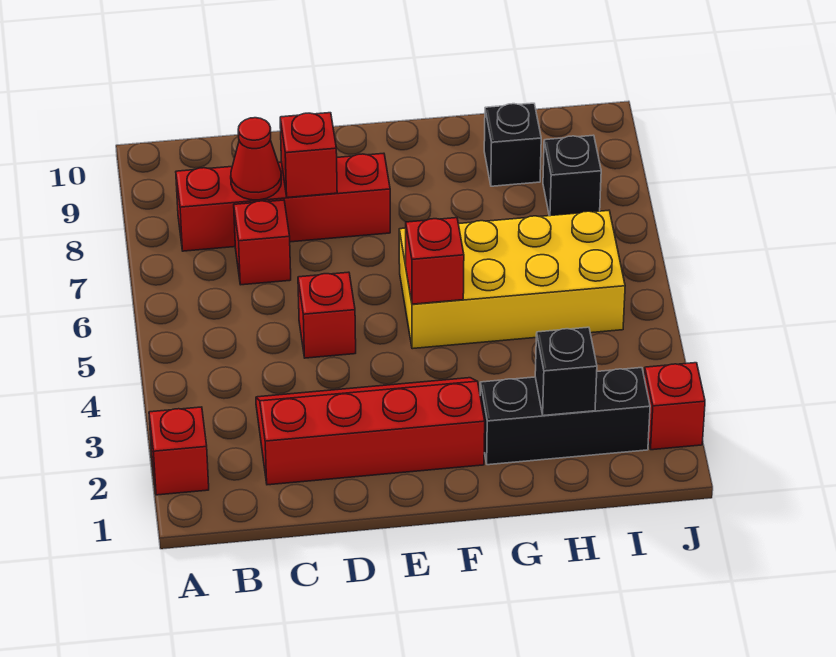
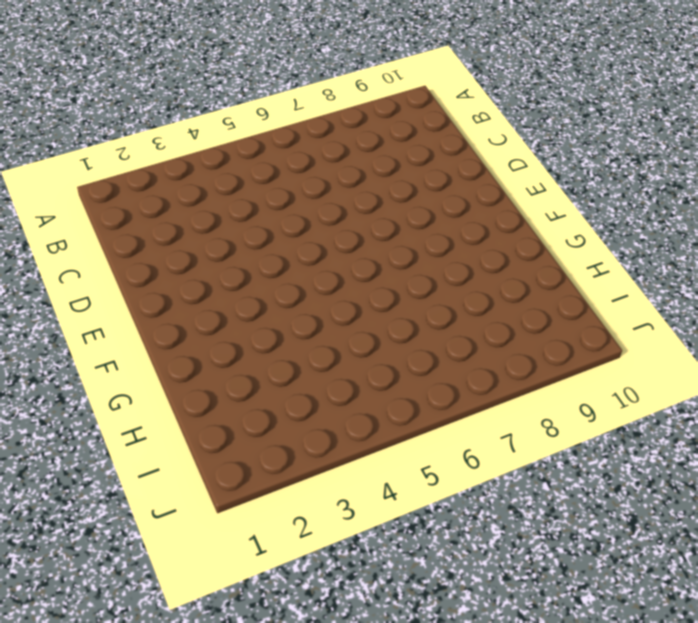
none -> red brick A2 level 1
none -> red brick B8:E8 level 1
none -> red slope C2:F3 level 1 top 2

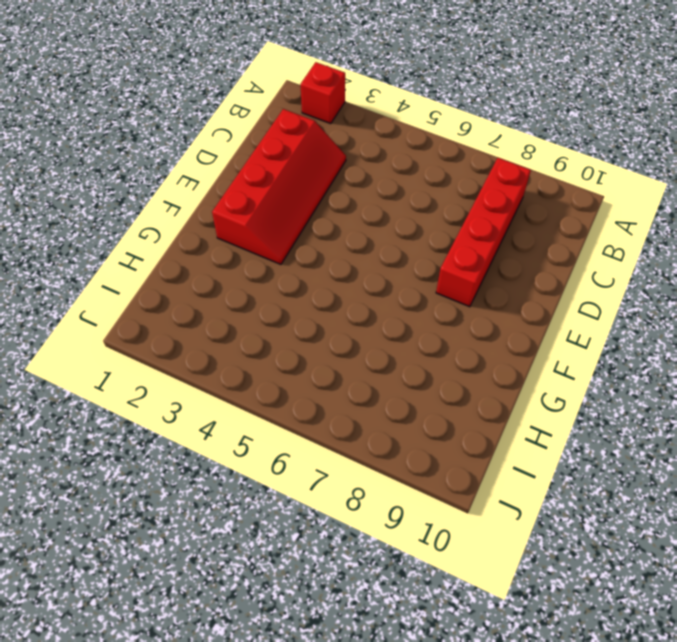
none -> red brick C7 level 1
none -> red brick D5 level 1
none -> yellow brick F5:I6 level 1

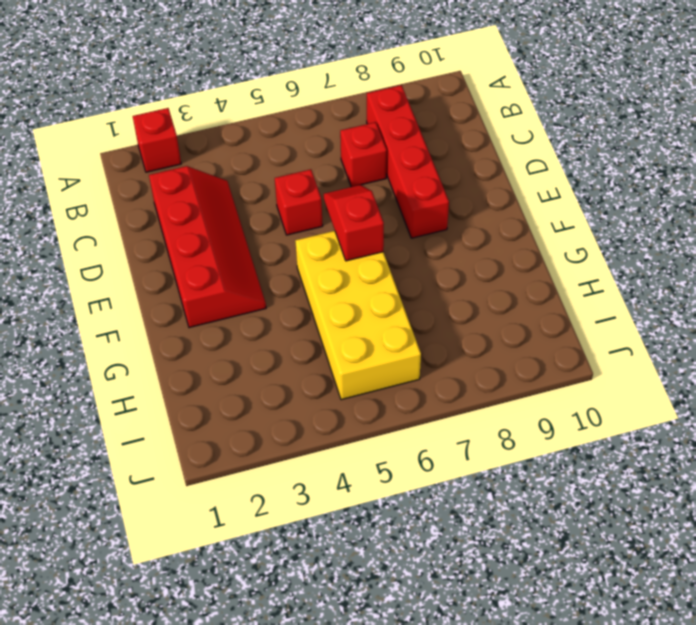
red slope E6:F6 level 2 top F -> none
none -> black brick G2:I2 level 1
none -> black brick H9 level 1
none -> black brick I8 level 1

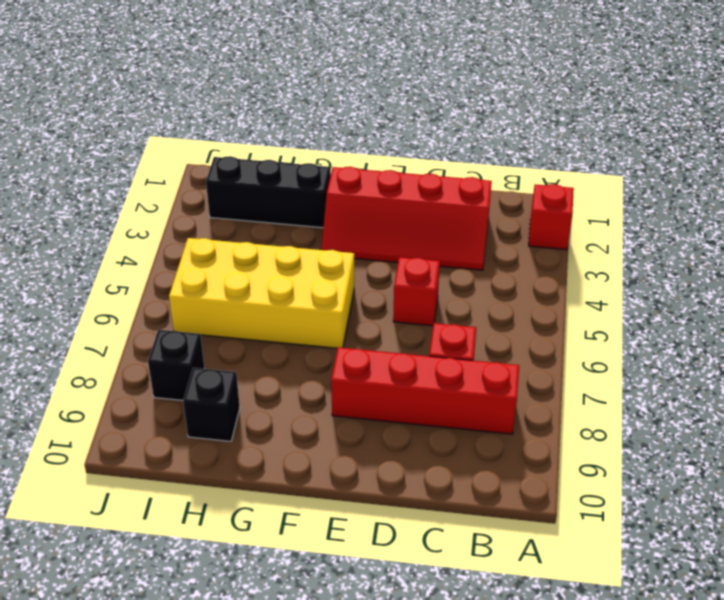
none -> red brick J2 level 1
none -> red cone C8 level 2
none -> red brick D8 level 2

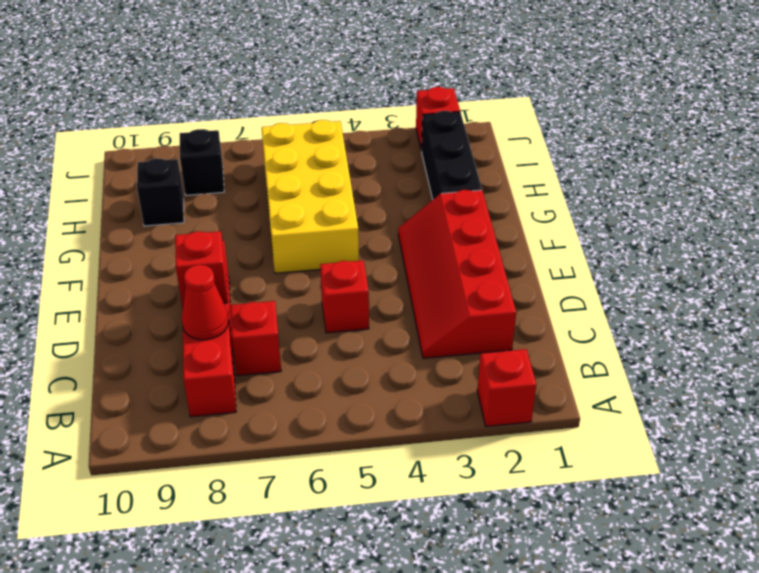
none -> red brick F5 level 2
none -> black brick H2 level 2

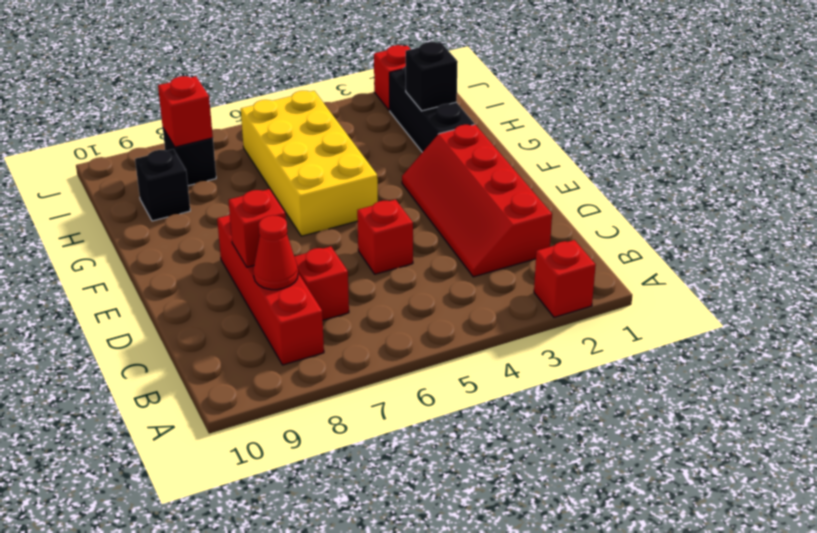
red brick I8 level 2 -> red brick F5 level 2

